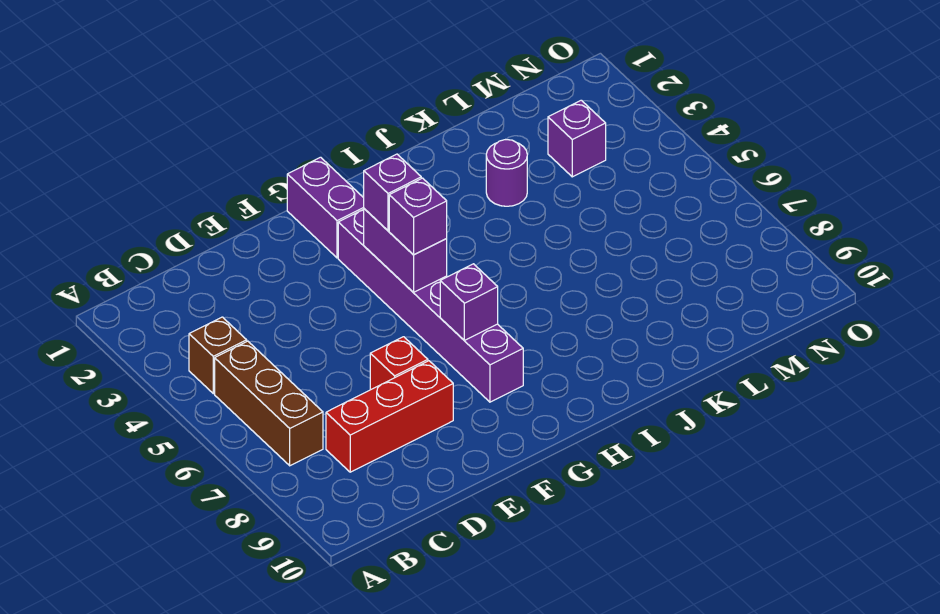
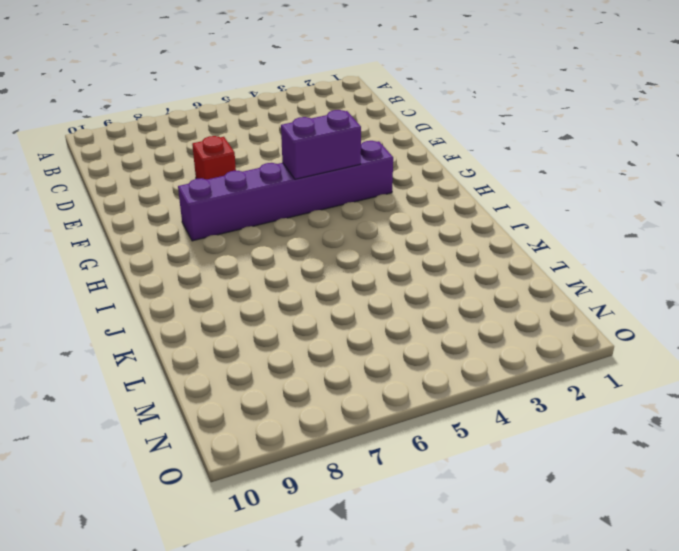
none -> brown brick B4 level 1
none -> brown brick B5:B7 level 1
none -> red brick C8:E8 level 1

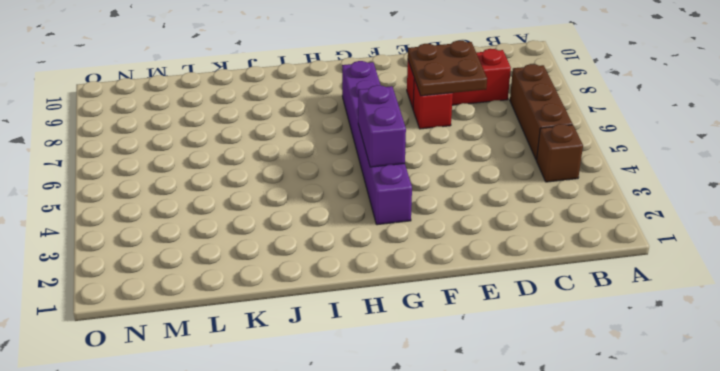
brown plate D7:E8 level 2 -> none
none -> purple brick G1:G2 level 1
none -> purple round brick K3 level 1
none -> purple brick M3 level 1

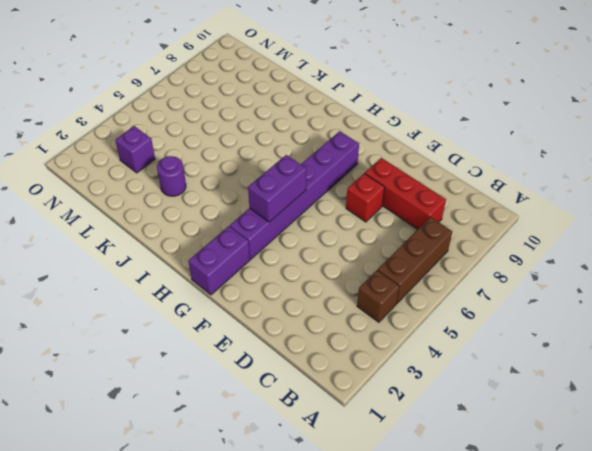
none -> purple brick G7 level 2
none -> purple brick G4 level 3
none -> purple brick G5 level 3

